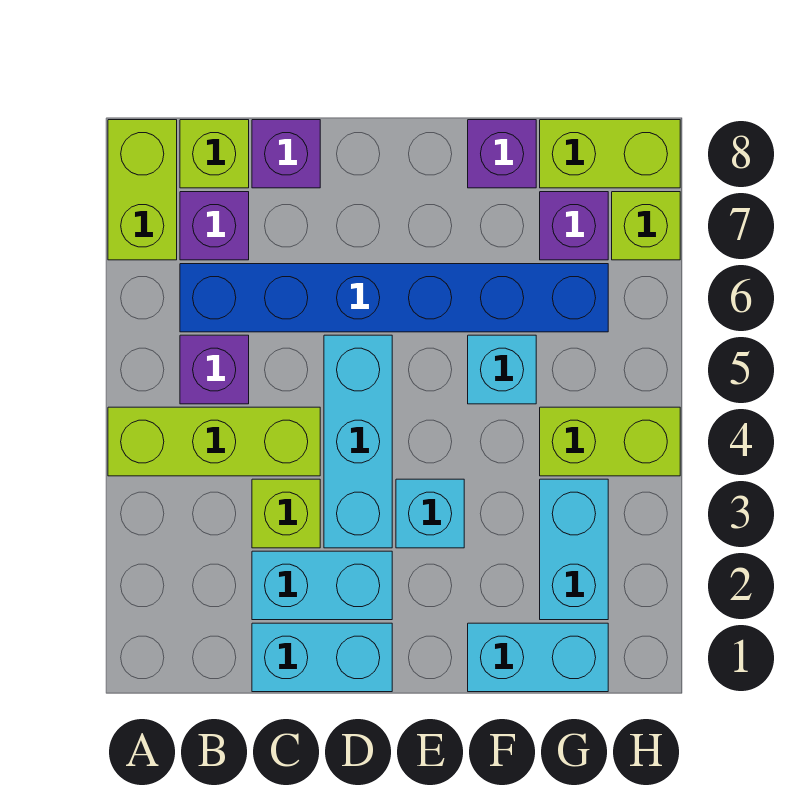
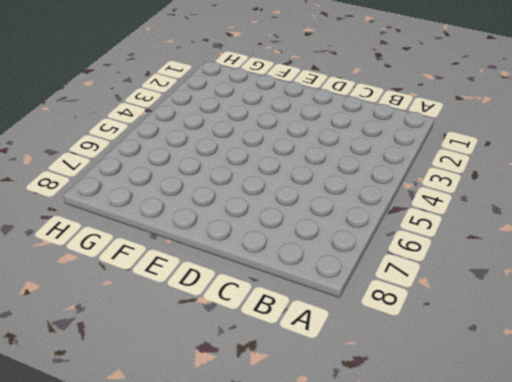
none -> lime brick A4:C4 level 1
none -> lime brick A7:A8 level 1
none -> purple brick B5 level 1

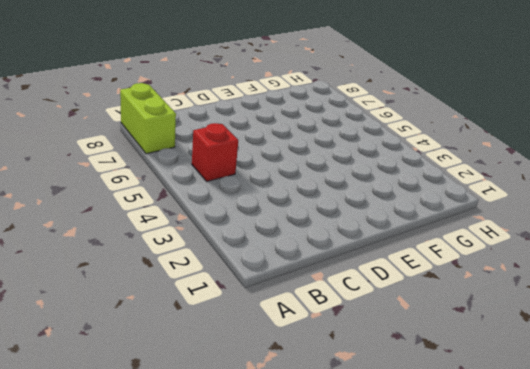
red brick B5 level 1 -> purple brick B5 level 1
none -> lime brick A4:C4 level 1
none -> blue brick B6:G6 level 1
none -> purple brick B7 level 1

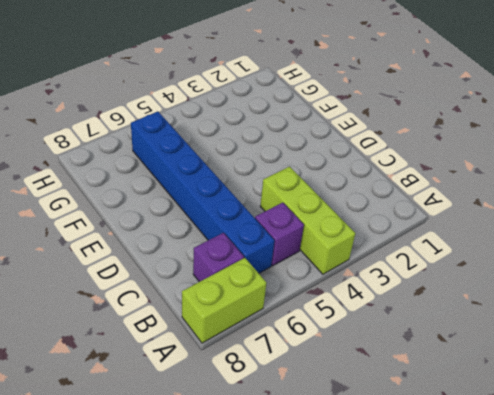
none -> lime brick B8 level 1
none -> cyan brick C1:D1 level 1
none -> cyan brick C2:D2 level 1

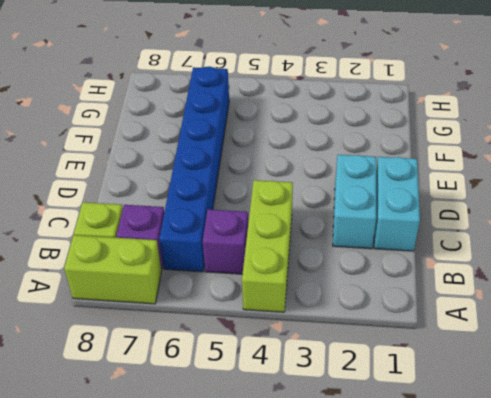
none -> lime brick C3 level 1
none -> purple brick C8 level 1
none -> cyan brick D3:D5 level 1

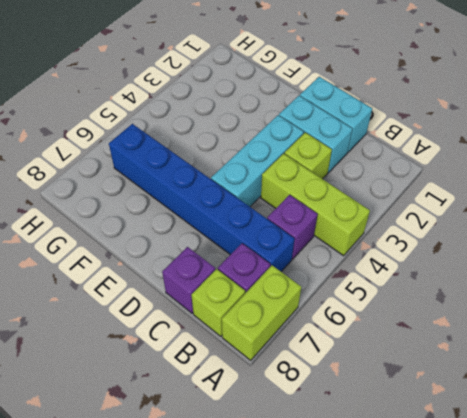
none -> cyan brick E3 level 1
none -> cyan brick F1:G1 level 1
none -> cyan brick F5 level 1

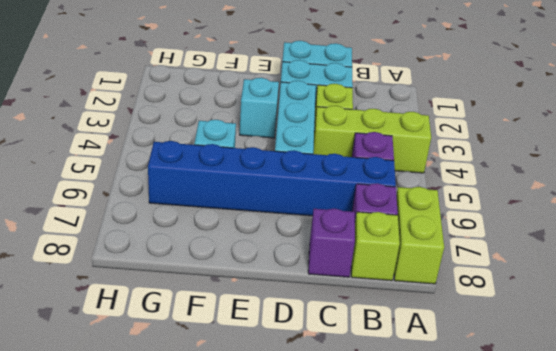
none -> cyan brick F1:G1 level 1
none -> purple brick F8 level 1
none -> cyan brick G2:G3 level 1

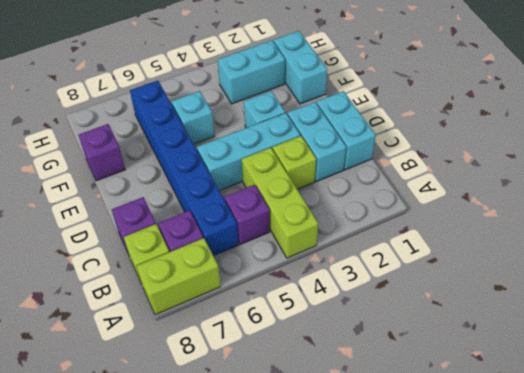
none -> lime brick G4:H4 level 1
none -> purple brick G7 level 1
none -> lime brick G8:H8 level 1

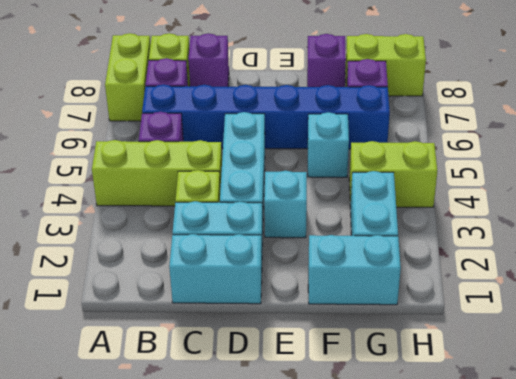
none -> lime brick H7 level 1

